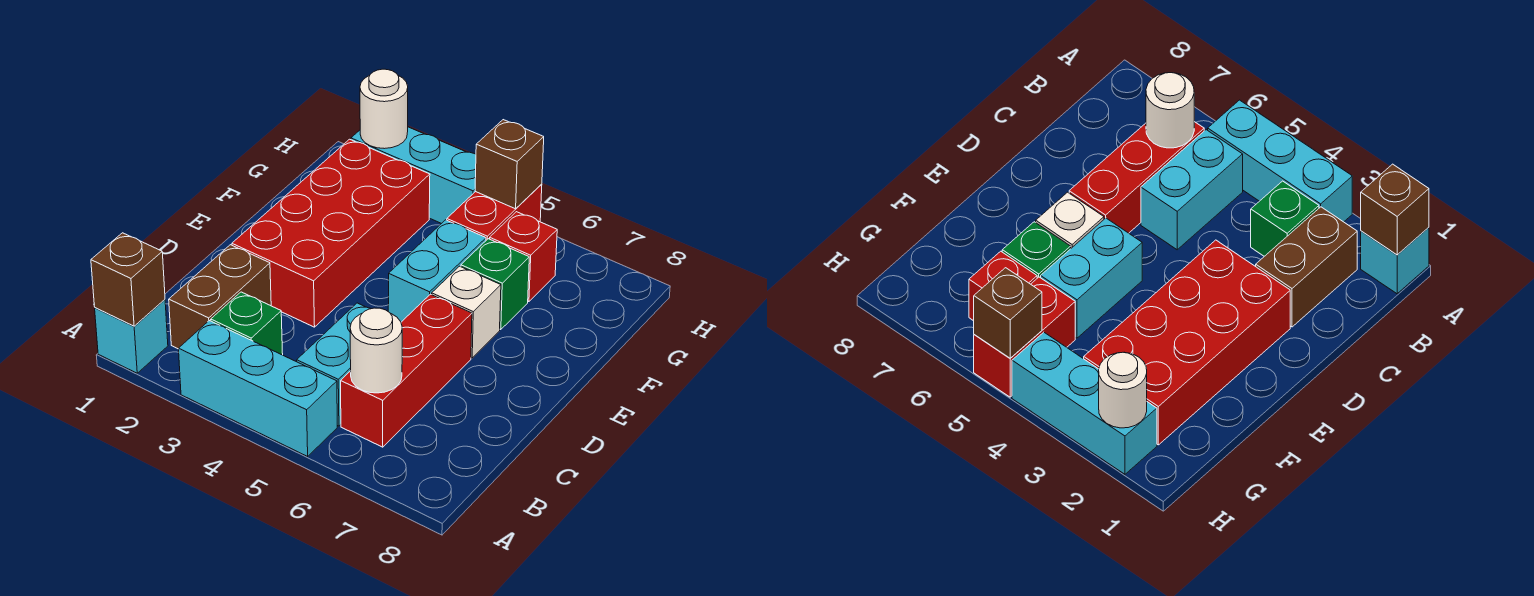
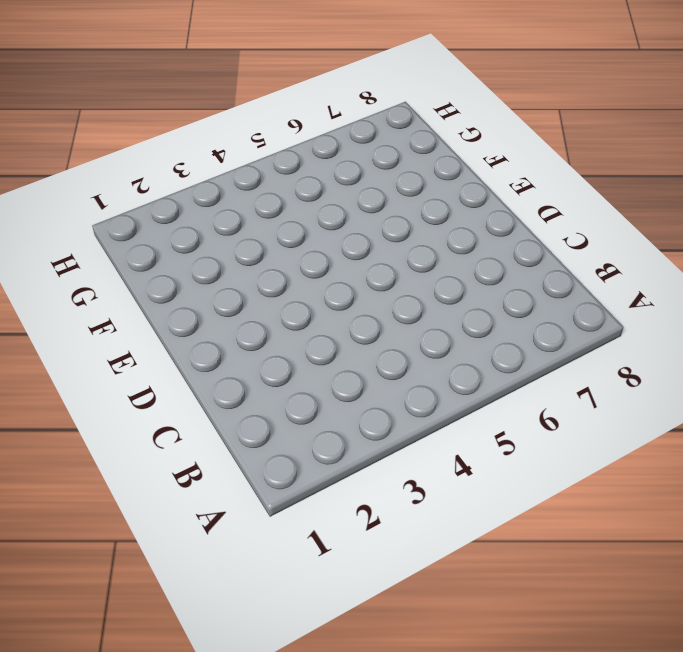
none -> cyan brick A1 level 1
none -> cyan brick A3:A5 level 1
none -> brown brick B2:C2 level 1

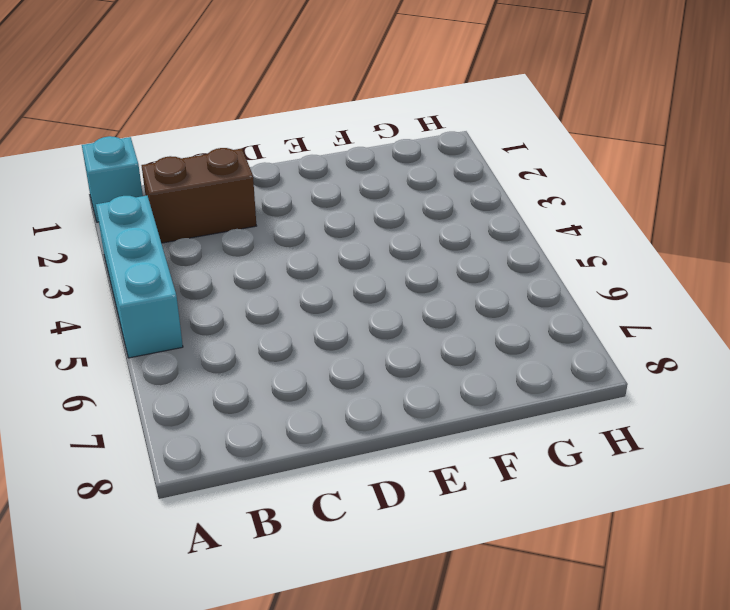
none -> green brick B3 level 1
none -> cyan brick B5:C5 level 1
none -> red brick B6:D6 level 1

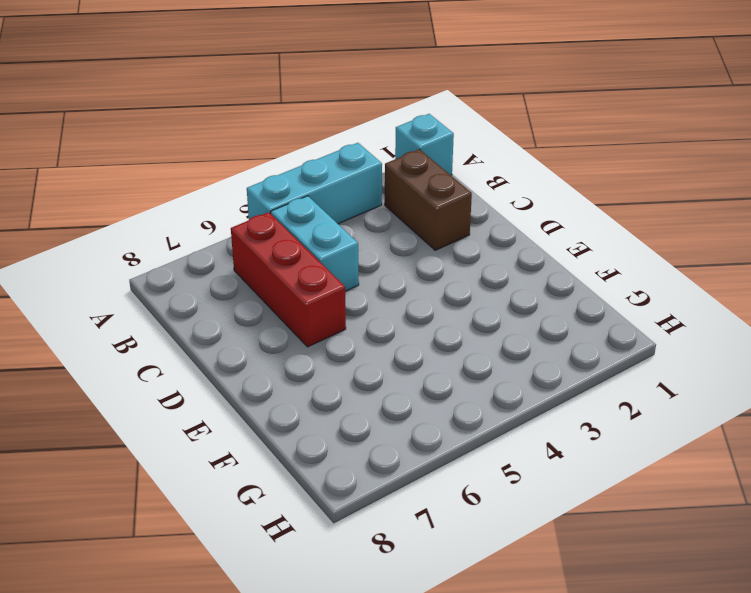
none -> green brick B3 level 1
none -> red brick D2:G3 level 1
none -> cyan brick E5:F5 level 1

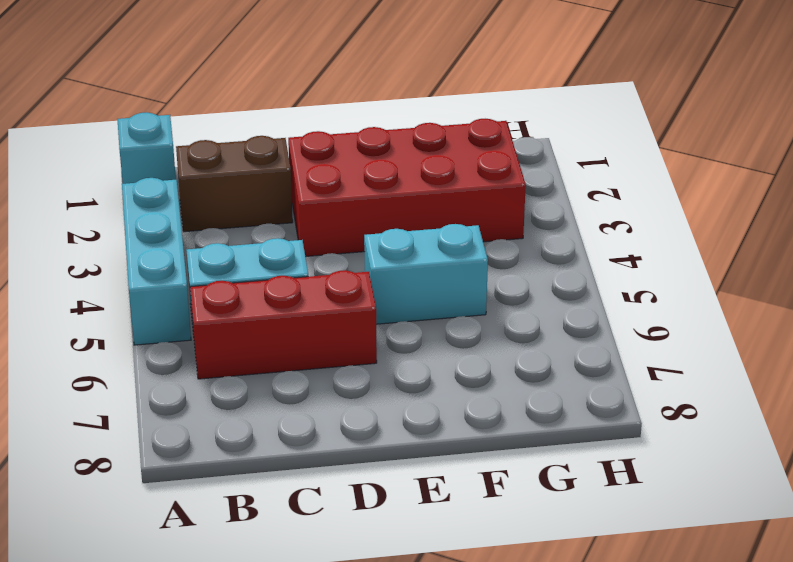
none -> green brick B3 level 1
none -> white brick E6 level 1
none -> green brick F6 level 1

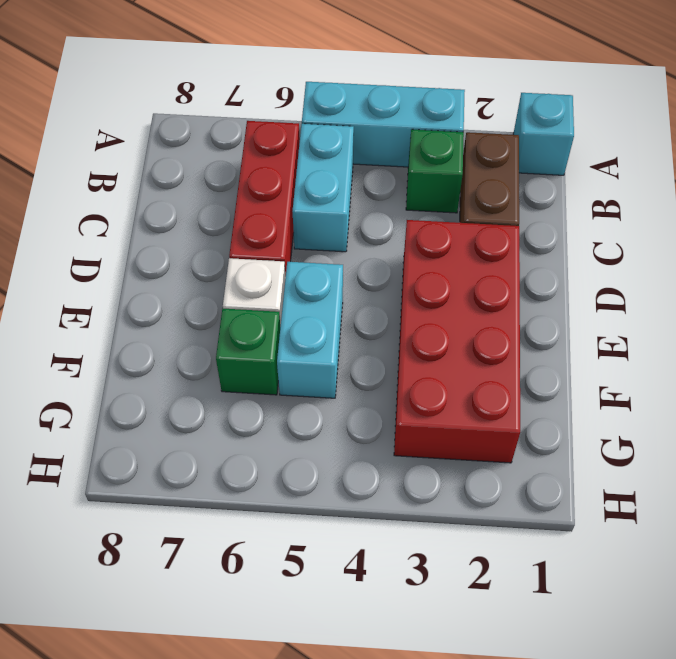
none -> red brick G5:H5 level 1
none -> red brick G6 level 1
none -> cyan brick H2:H4 level 1

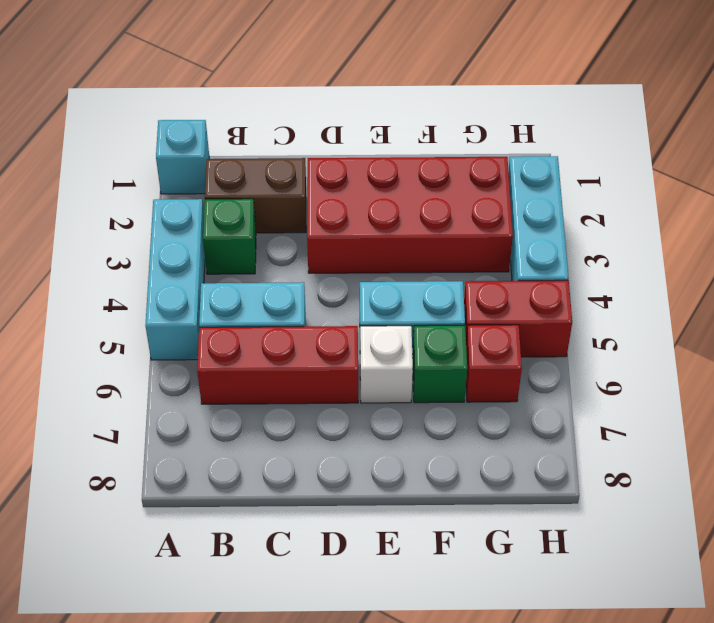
none -> brown brick A1 level 2
none -> white round brick B6 level 2
none -> white round brick H2 level 2

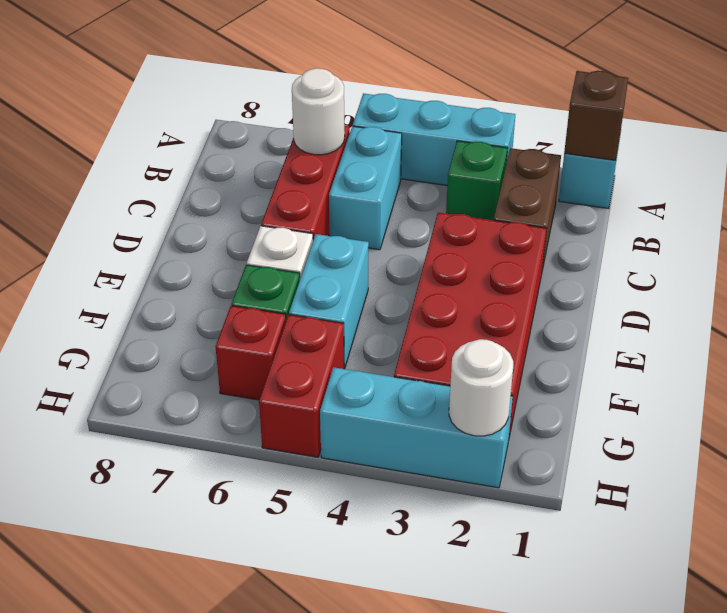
none -> brown brick H5 level 2

